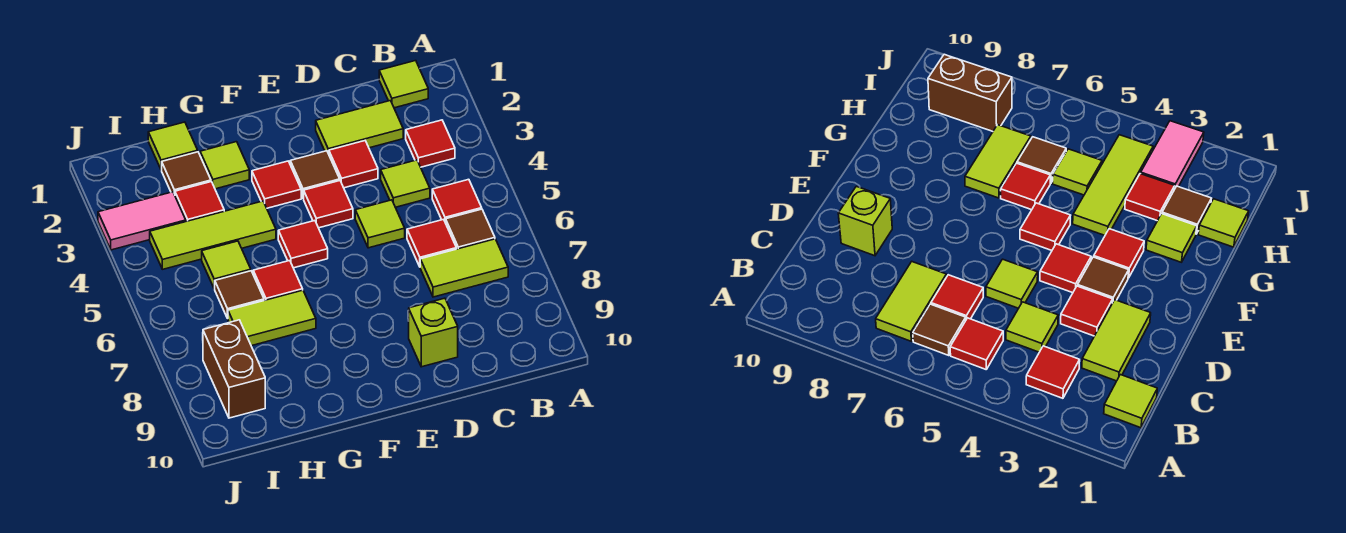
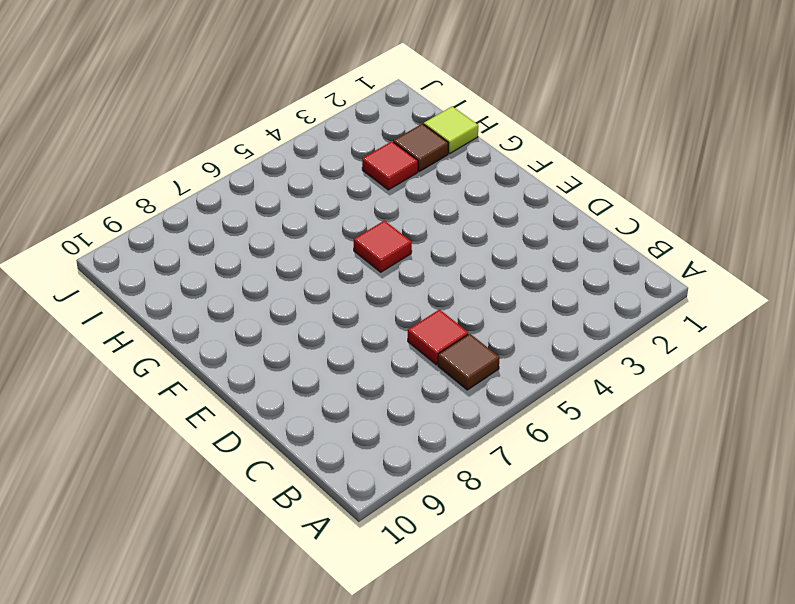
none -> lime tile B1 level 1
none -> red tile B3 level 1
none -> red tile B5 level 1

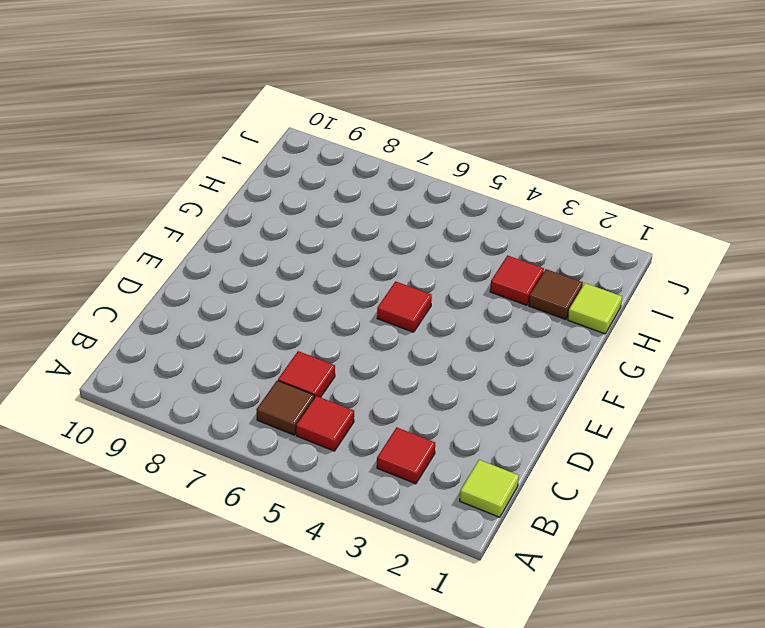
none -> lime tile B7:C7 level 1
none -> lime tile C2:D2 level 1
none -> lime tile C4 level 1

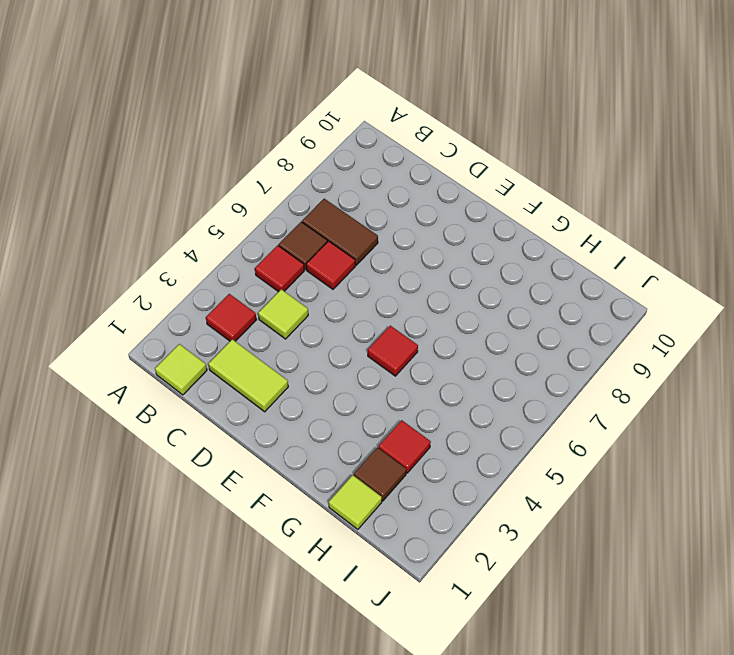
brown tile B7:C7 level 1 -> lime tile B7:C7 level 1
none -> red tile D3 level 1
none -> lime tile D5 level 1
none -> lime brick D9 level 1

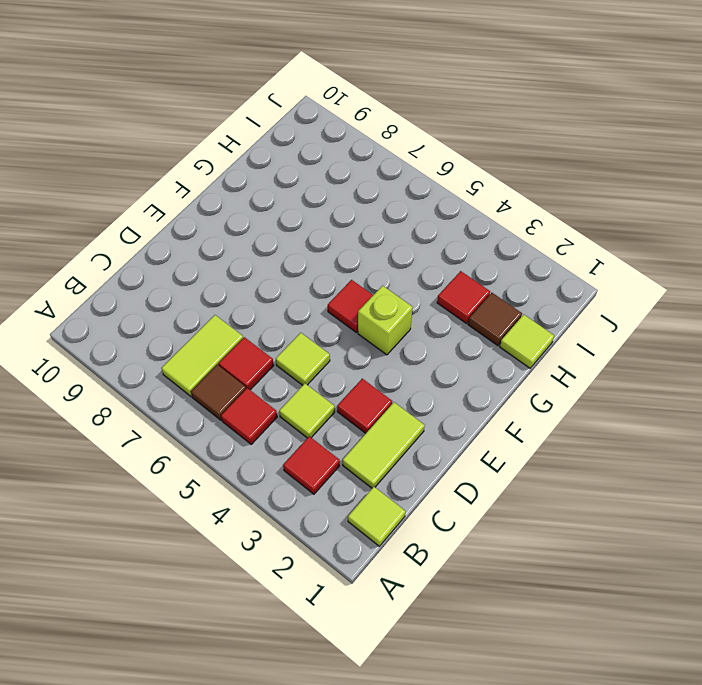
lime brick F4 level 1 -> lime brick D9 level 1
none -> brown tile E3 level 1
none -> red tile E4 level 1
none -> red tile F3 level 1

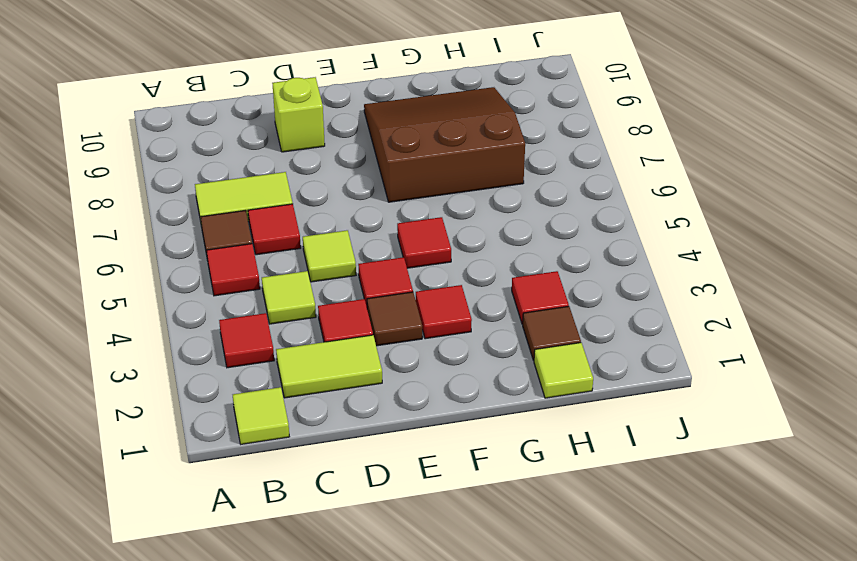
brown slope F7:H9 level 1 top 7 -> lime tile G7:H7 level 1
none -> lime tile G2 level 1
none -> lime tile G4:I4 level 1
none -> red tile G6 level 1

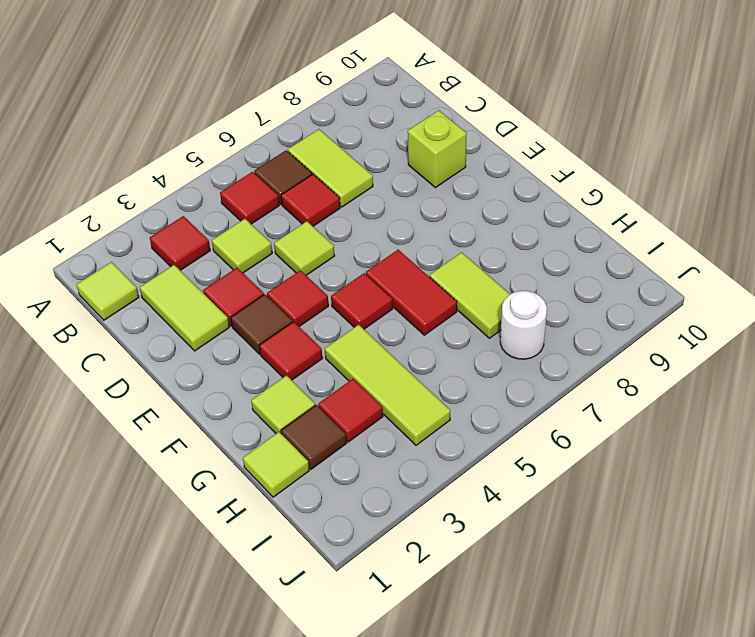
red tile F6:G6 level 1 -> red tile G6 level 1
white round brick I7 level 1 -> none
none -> lime tile H5 level 1
none -> brown tile H6 level 1
none -> pink tile I3:J3 level 1

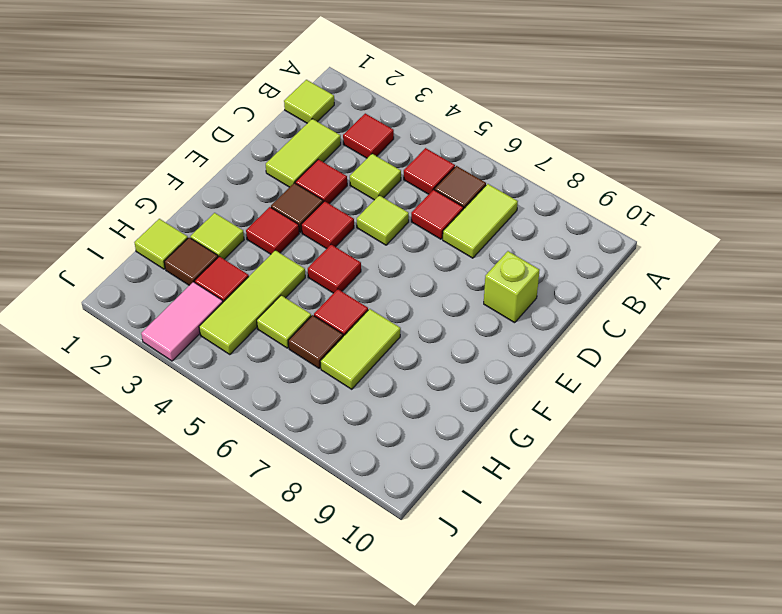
none -> brown brick I8:I9 level 1

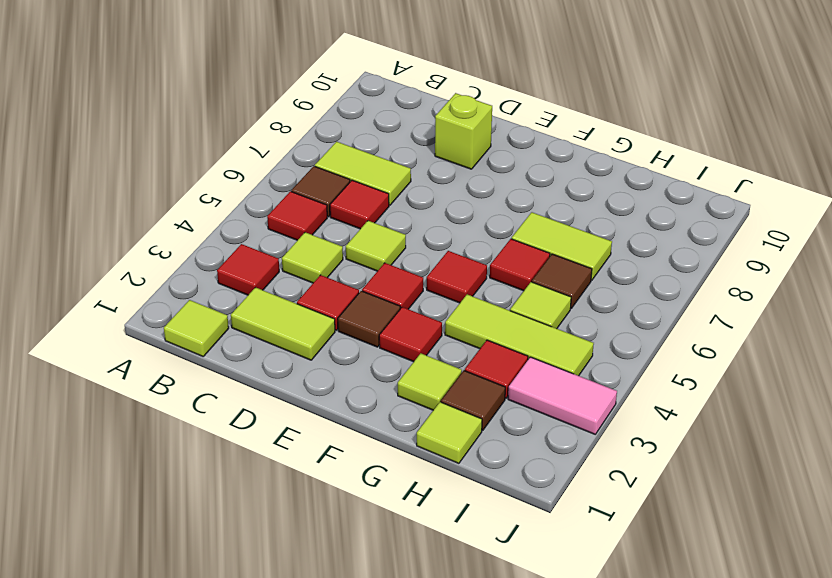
none -> brown brick I8:I9 level 1

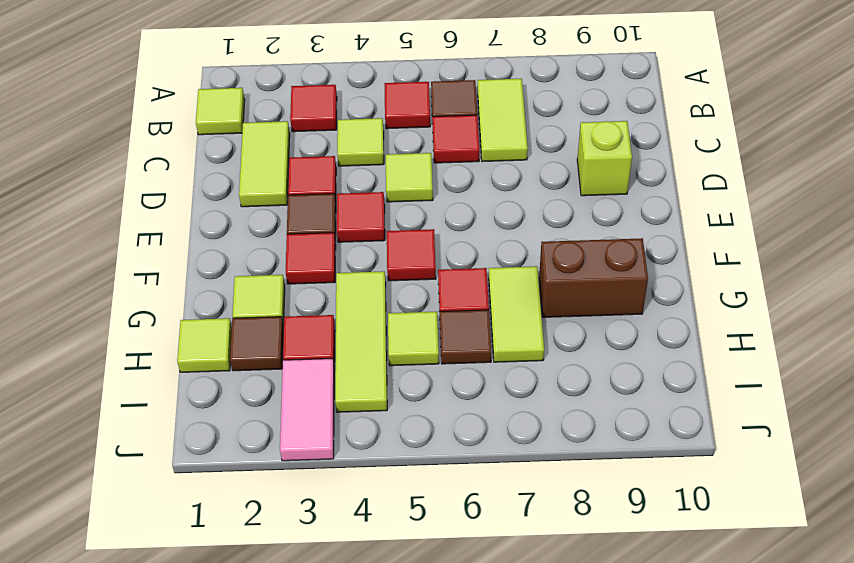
brown brick G8:G9 level 1 -> brown brick I8:I9 level 1

